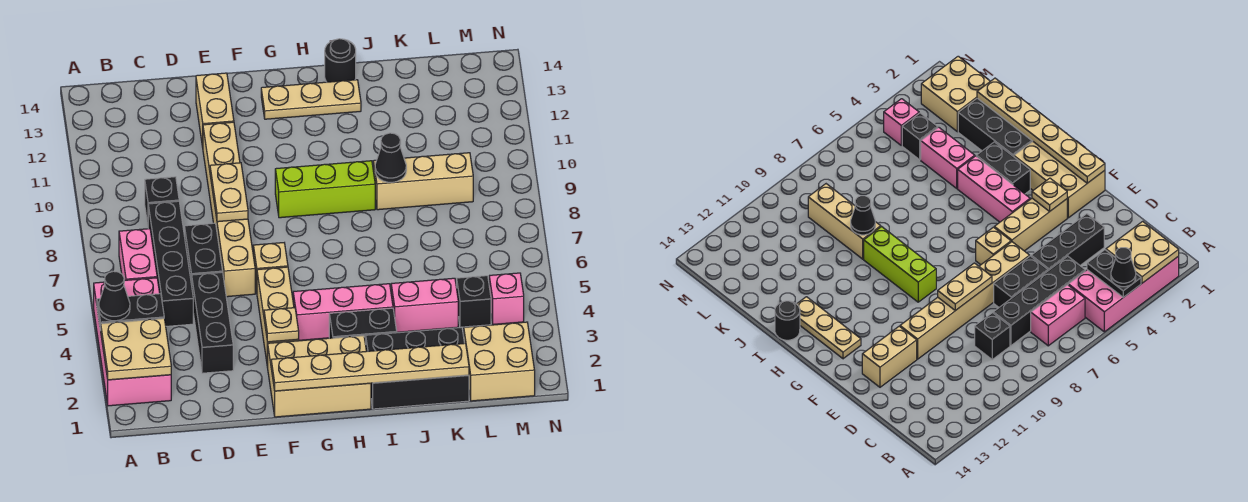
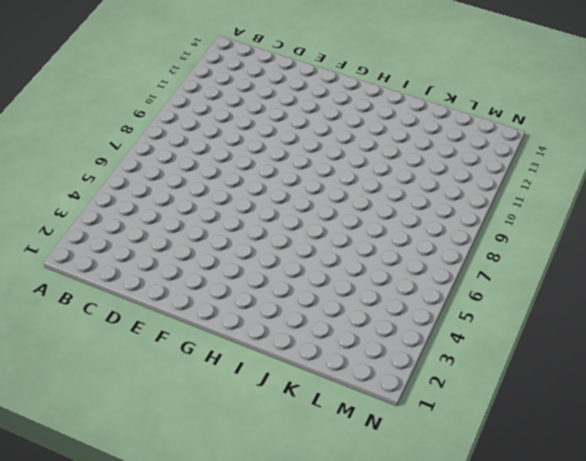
none -> pink brick A2:B5 level 1
none -> pink brick B6:B7 level 1
none -> black brick C5:C8 level 1

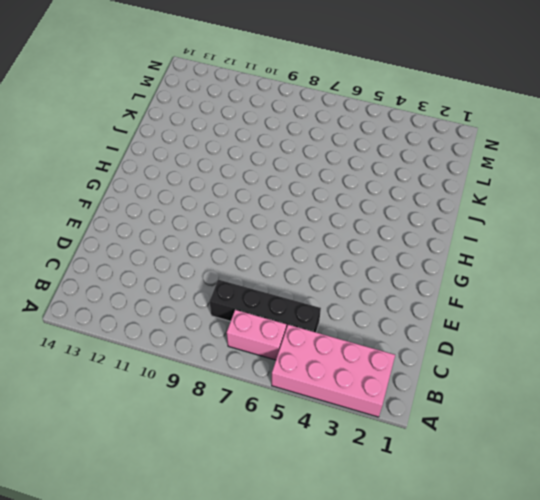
none -> black brick C9 level 1
none -> black brick D3:D5 level 1
none -> black brick D6:D7 level 1

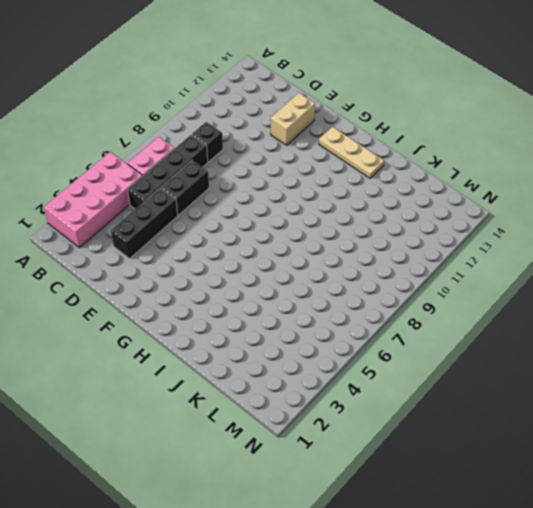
none -> tan brick E6:E11 level 1
none -> tan brick F1:H2 level 1
none -> tan brick F3:F5 level 1

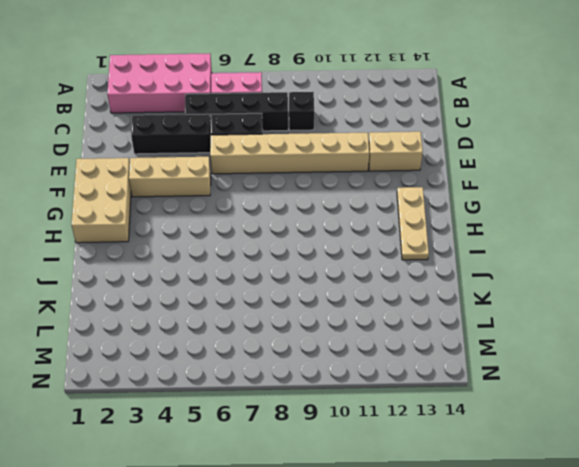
none -> tan brick F6 level 1
none -> pink brick G4:I4 level 1
none -> lime brick G9:I9 level 1

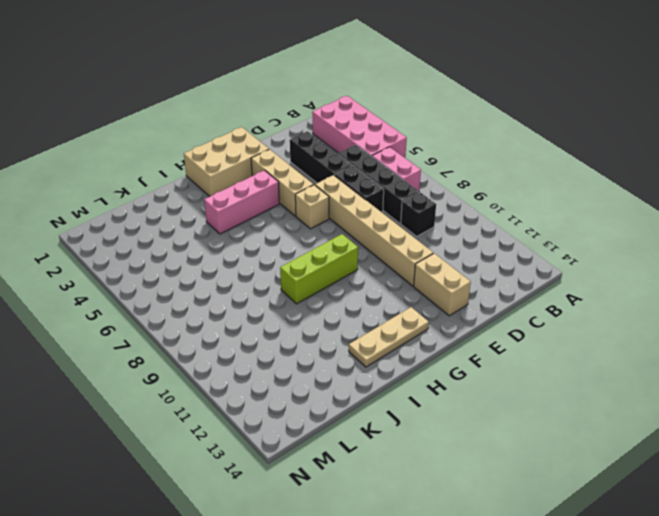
none -> black brick H3:I3 level 1
none -> black brick I1:K2 level 1
none -> black round brick I14 level 1

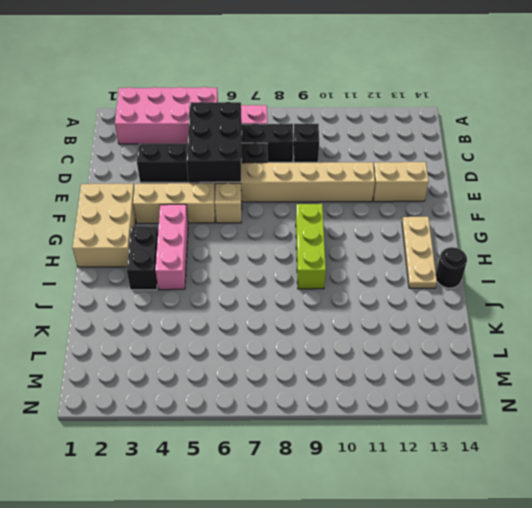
black brick C5:E6 level 2 -> black brick I1:K2 level 1
none -> pink brick J4:K4 level 1
none -> tan brick J9:L9 level 1
none -> tan brick L1:M2 level 1

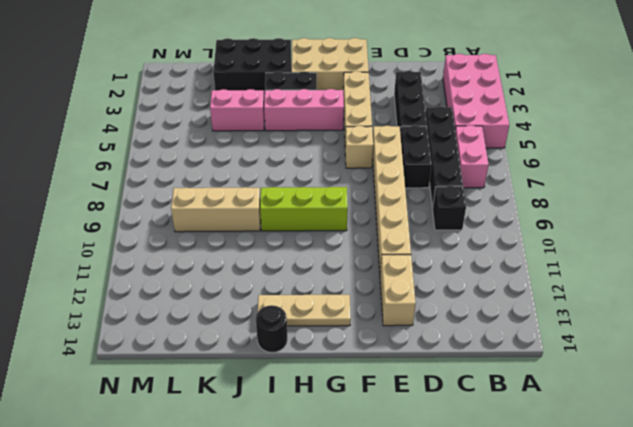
none -> tan brick L1:M2 level 1
none -> black brick L4 level 1
none -> pink brick M4 level 1

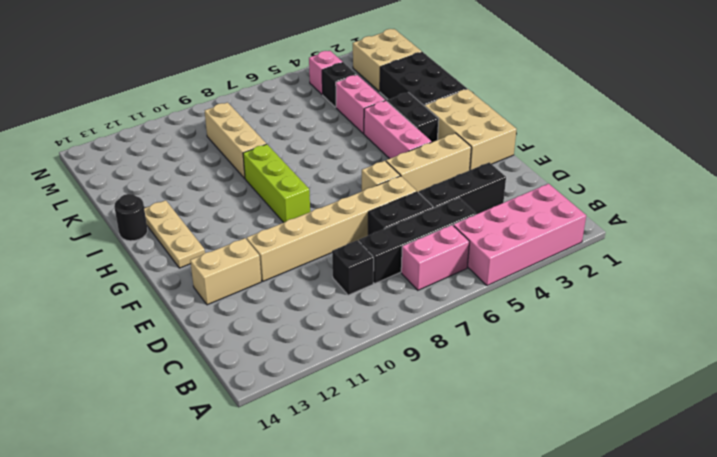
none -> tan plate A2:B3 level 2
none -> black plate A4:B4 level 2
none -> tan plate E8:E9 level 2

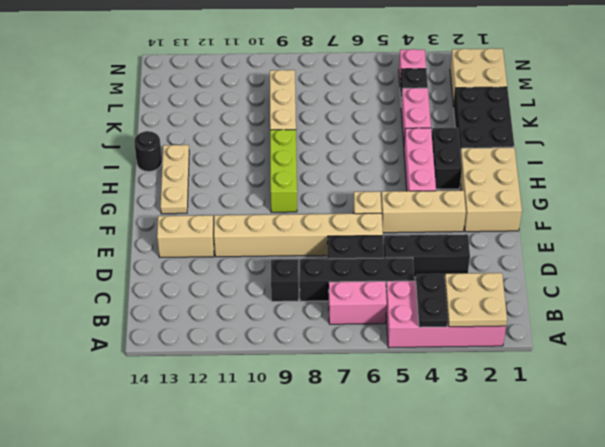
none -> tan plate E8:E9 level 2
none -> tan plate F1:K1 level 2
none -> tan plate F3 level 2

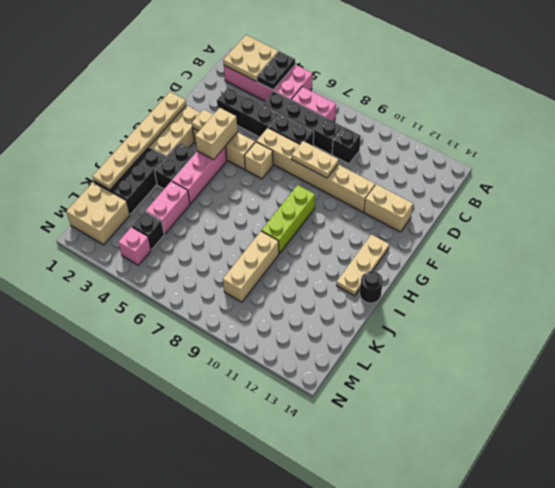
tan brick F4:G4 level 2 -> none
none -> black cone J9 level 2
none -> black cone A4 level 3

